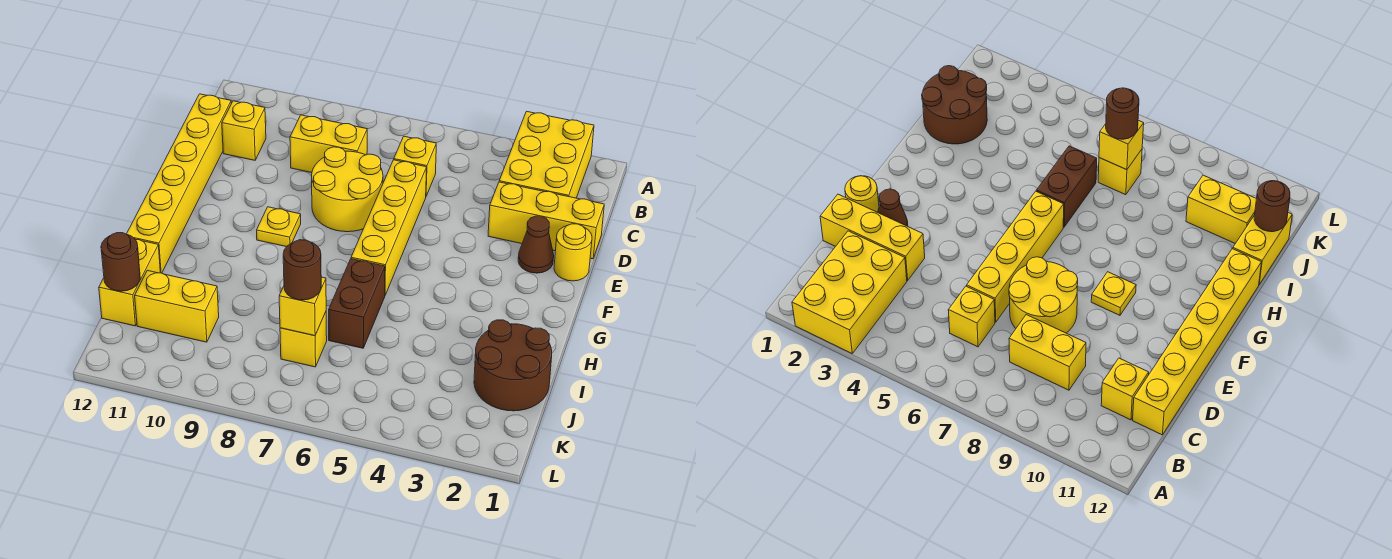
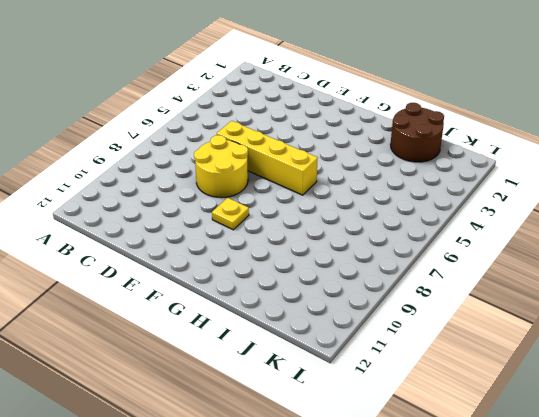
none -> yellow brick A2:C3 level 1
none -> yellow brick C6 level 1
none -> yellow brick C8:C9 level 1

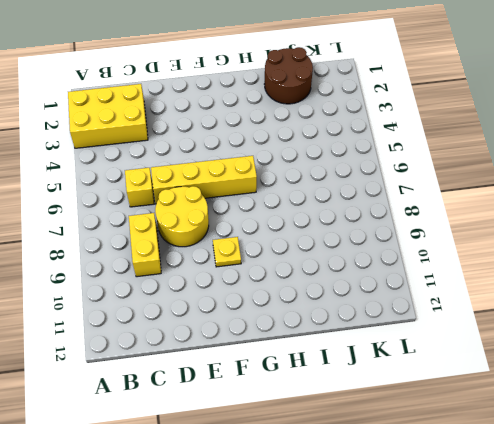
none -> yellow brick C11 level 1
none -> yellow brick C12:H12 level 1
none -> yellow brick D1:D3 level 1

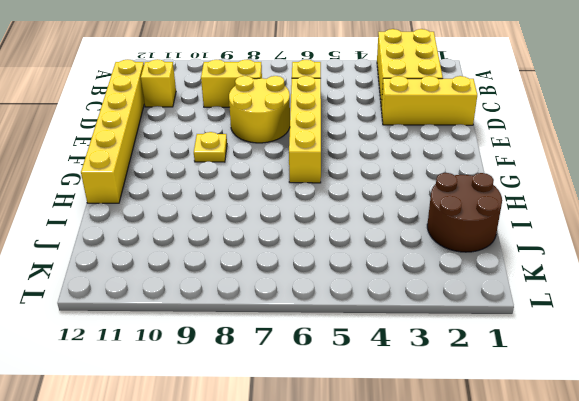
none -> yellow round brick E1 level 1
none -> brown cone E2 level 1
none -> brown brick H6:I6 level 1

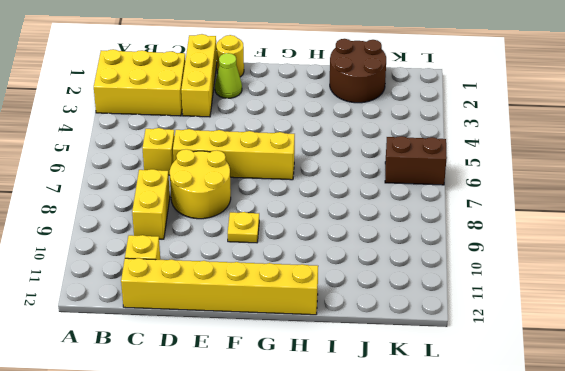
lime cone E2 level 1 -> brown cone E2 level 1
brown brick K6:L6 level 1 -> brown brick H6:I6 level 1
none -> yellow brick I12:J12 level 1
none -> yellow brick J7 level 1
none -> yellow brick J10:J11 level 1

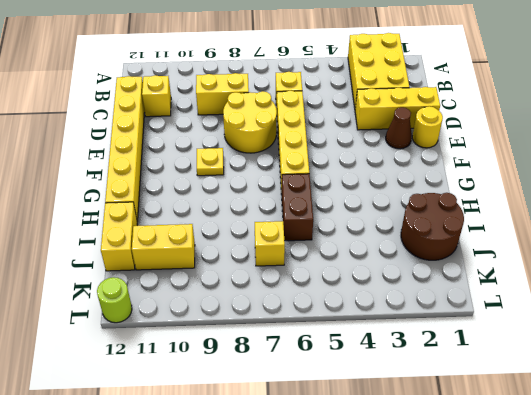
lime round brick L12 level 1 -> none
none -> yellow brick J7 level 2
none -> brown round brick J12 level 2
none -> brown round brick J7 level 3

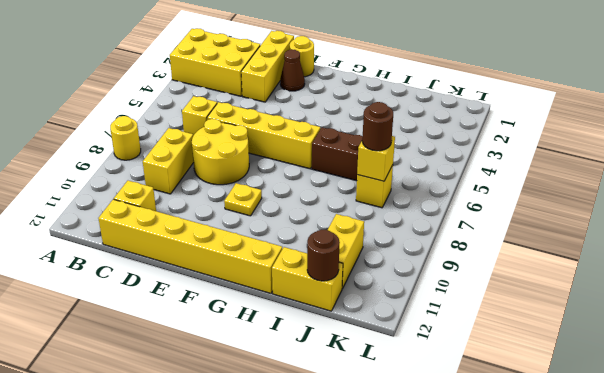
yellow round brick A8 level 1 -> none
none -> brown round brick I1:J2 level 1

